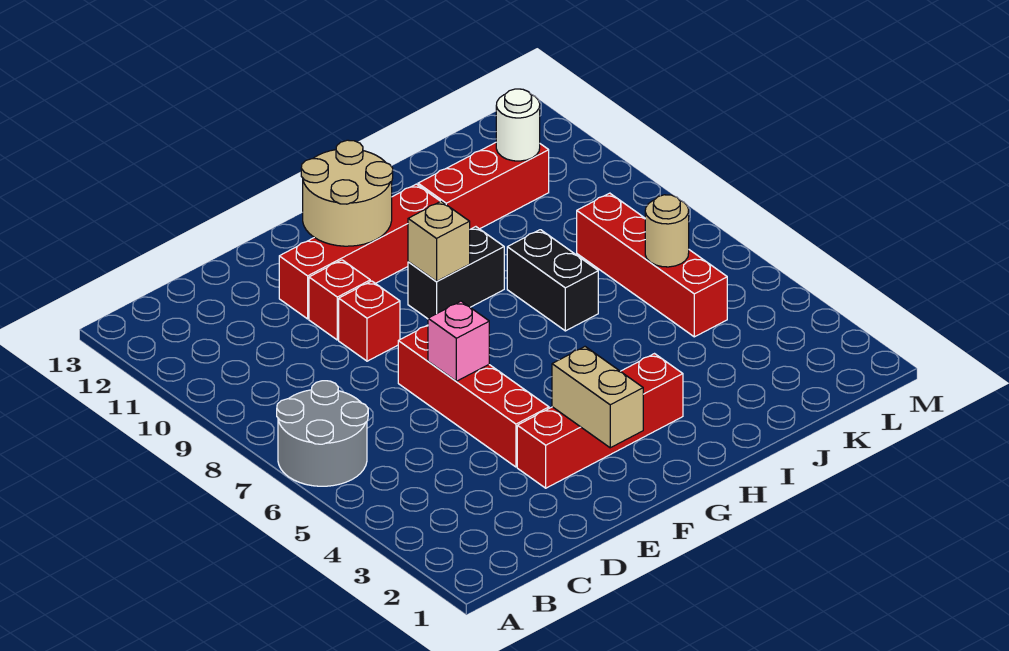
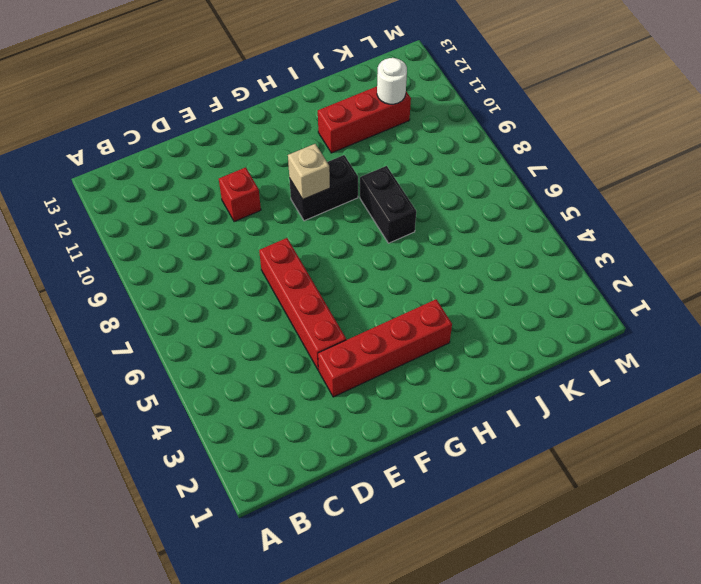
none -> grey round brick A6:B7 level 1
none -> red brick E9 level 1
none -> red brick E11:H11 level 1

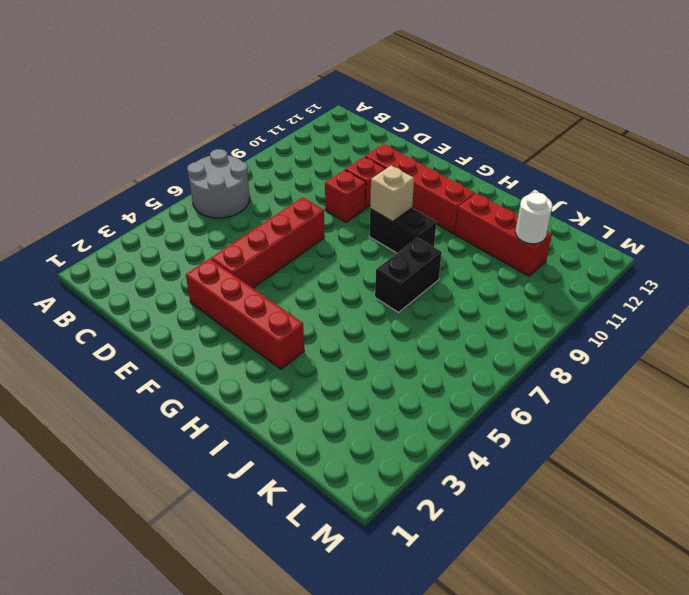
none -> red brick K5:K8 level 1
none -> pink brick E6 level 2
none -> tan brick F2:F3 level 2

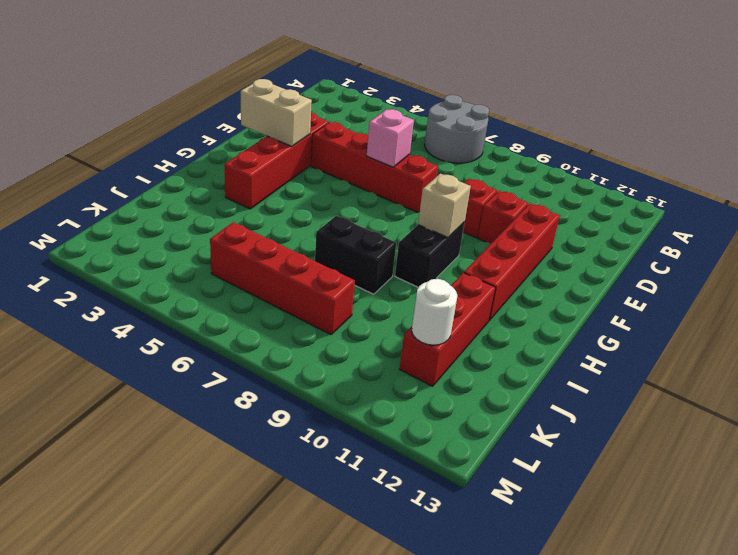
none -> tan round brick F11:G12 level 2
none -> tan round brick K6 level 2

